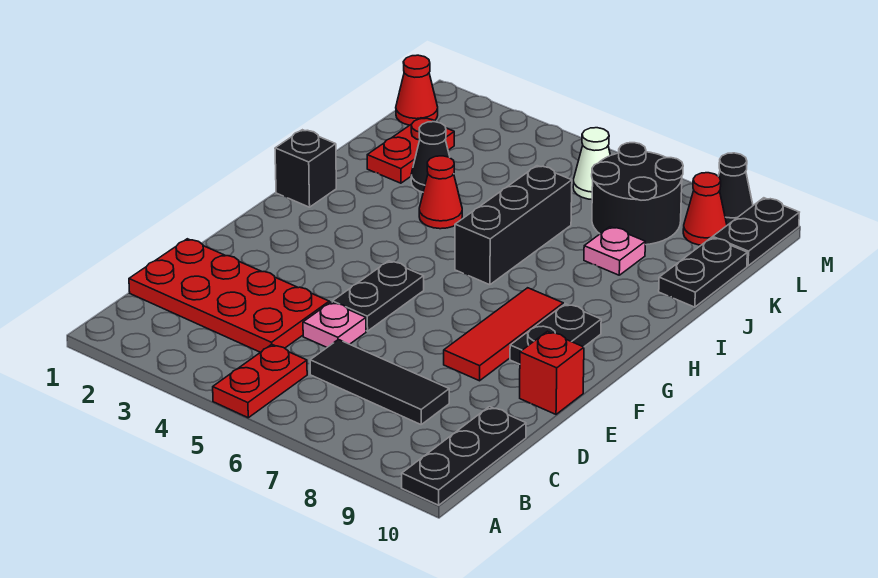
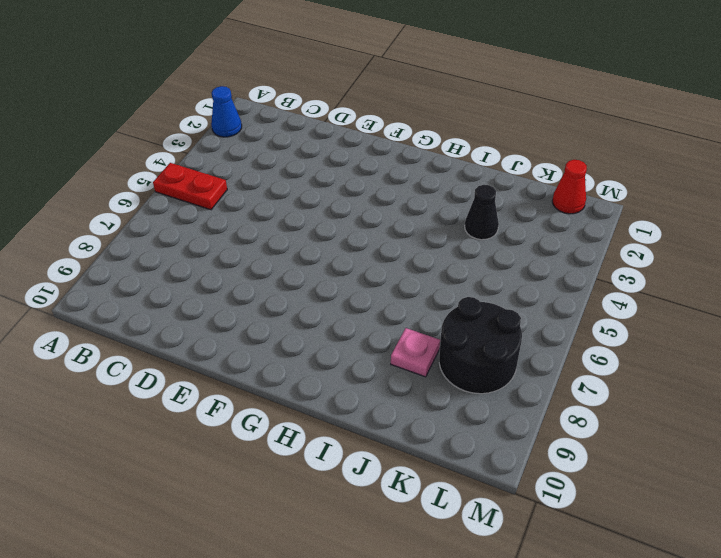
blue cone A2 level 1 -> none
none -> black plate A10:C10 level 1
none -> red plate C1:D4 level 1
none -> black tile C6:C8 level 1

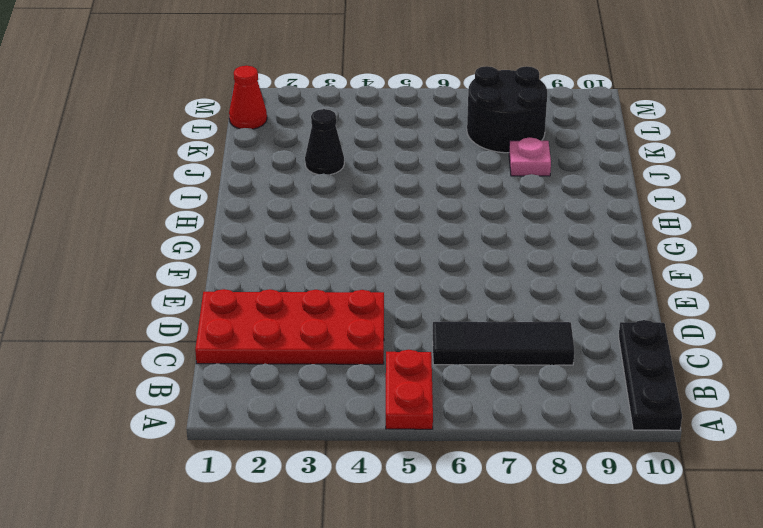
none -> pink plate D5 level 1
none -> black plate E5:F5 level 1
none -> red tile E8:G8 level 1

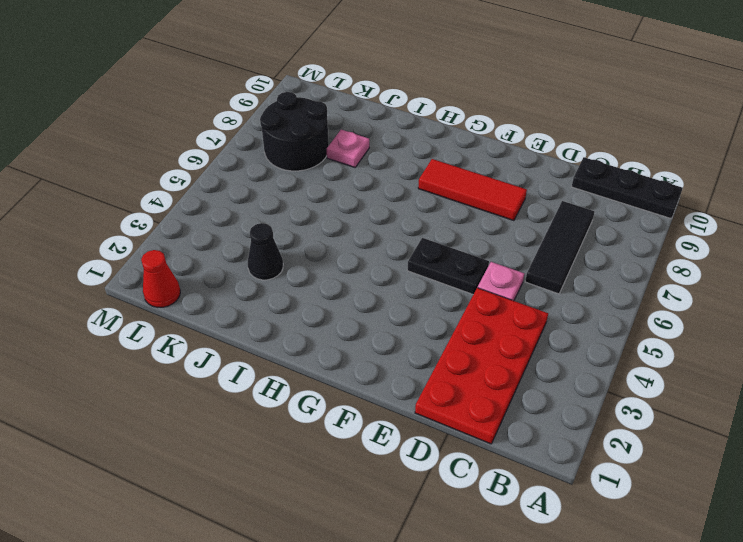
none -> red plate A5:B5 level 1
none -> red brick E10 level 1
none -> black plate F9:G9 level 1

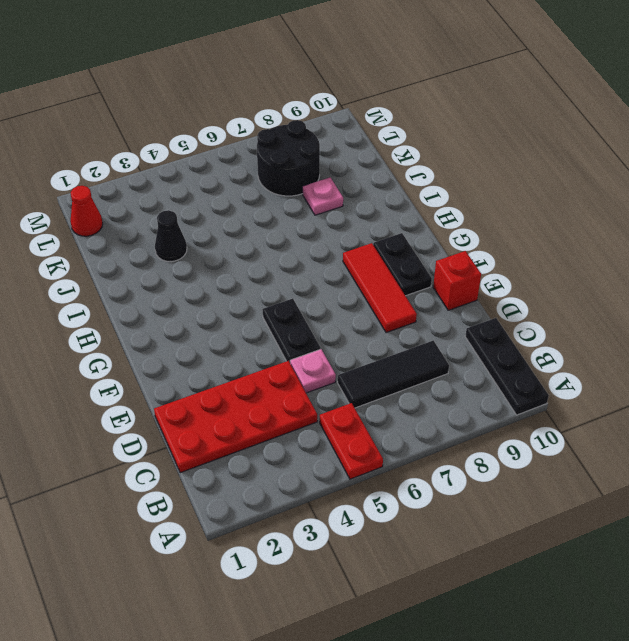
none -> black brick H1 level 1
none -> black brick H6:J6 level 1
none -> red cone I4 level 1

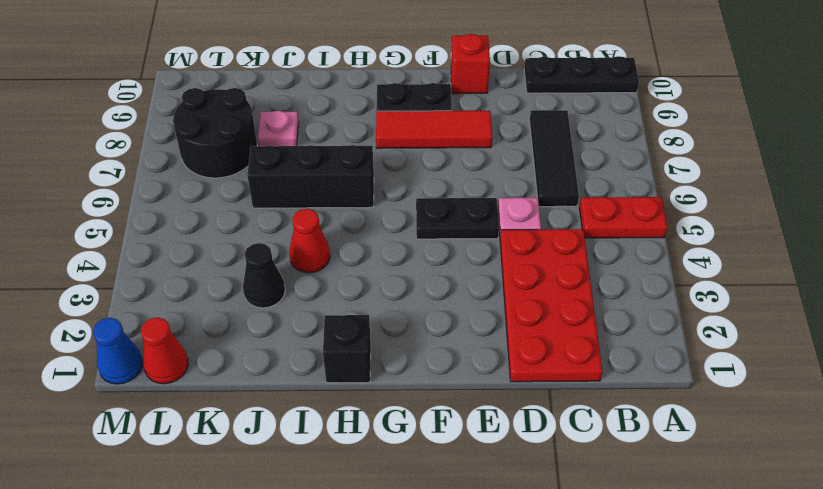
blue cone M1 level 1 -> none
none -> red plate J2:K2 level 1
none -> black plate J10:K10 level 1
none -> white cone L6 level 1

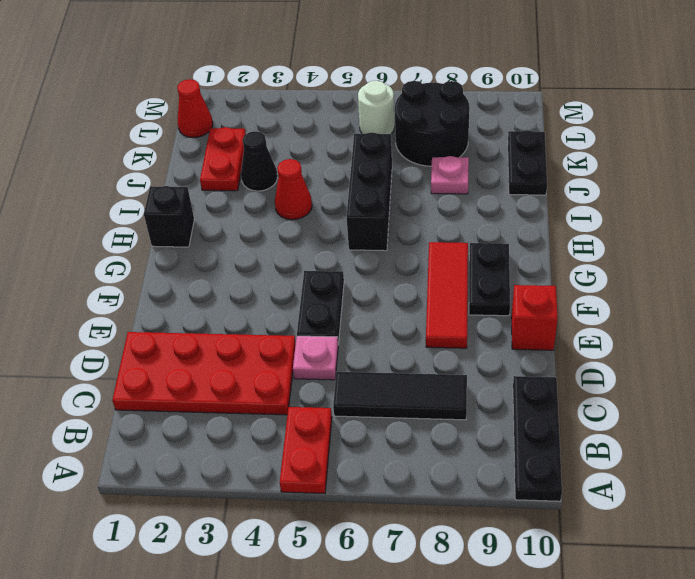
white round brick L6 level 1 -> white cone L6 level 1
none -> red cone L9 level 1
none -> black plate L10:M10 level 1
none -> black cone M9 level 1

